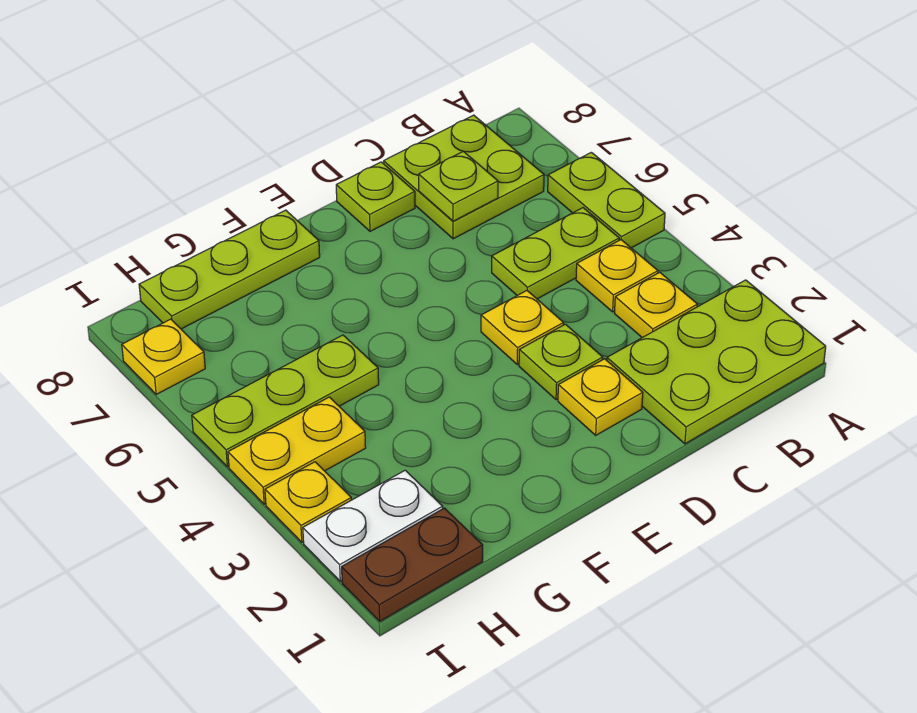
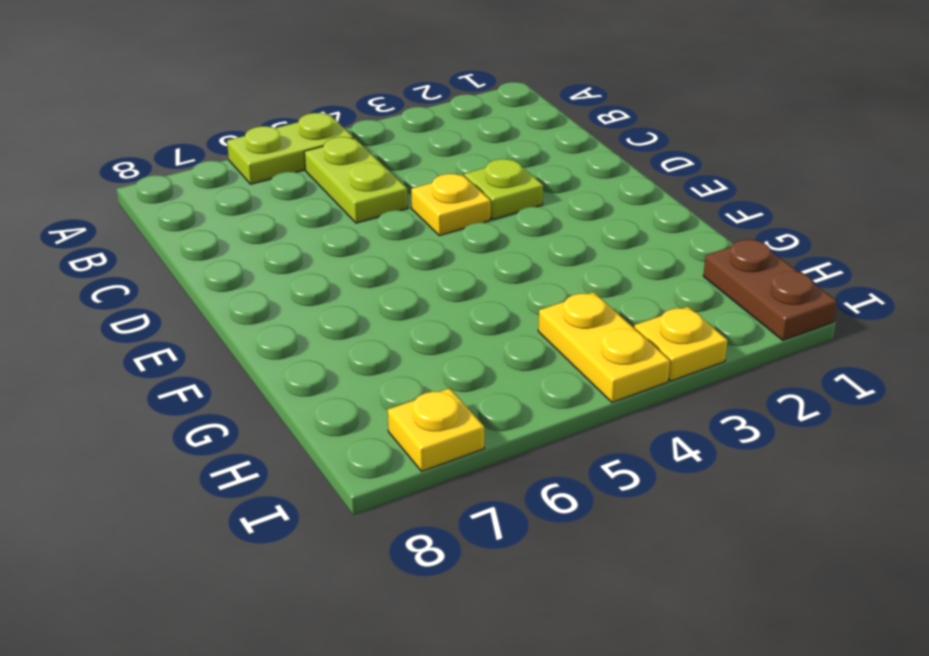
none -> lime plate A1:C2 level 1
none -> yellow plate B3 level 1
none -> yellow plate B4 level 1

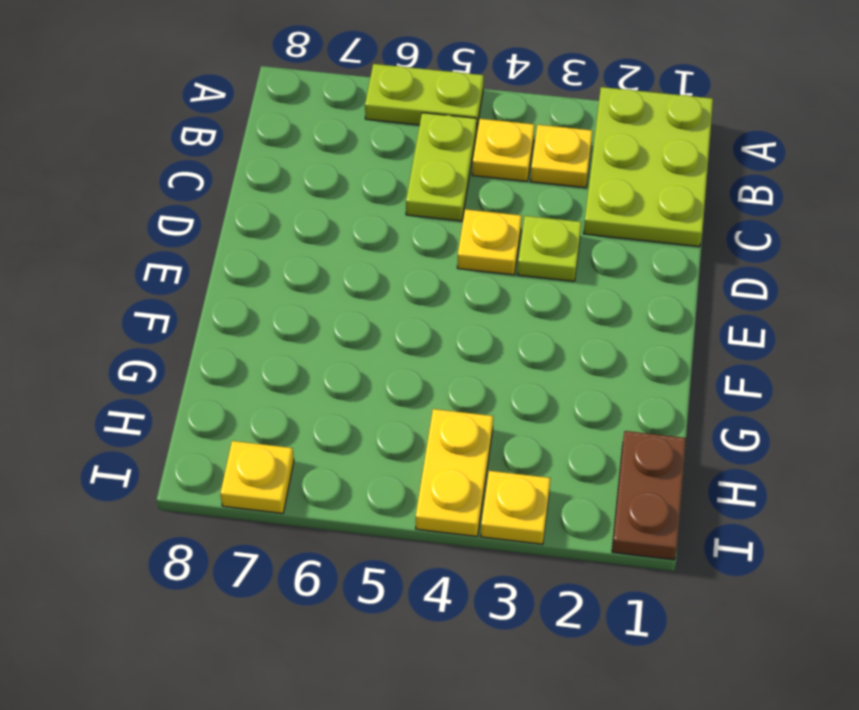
none -> lime plate B7:C8 level 1
none -> yellow plate D2 level 1
none -> lime plate D8 level 1

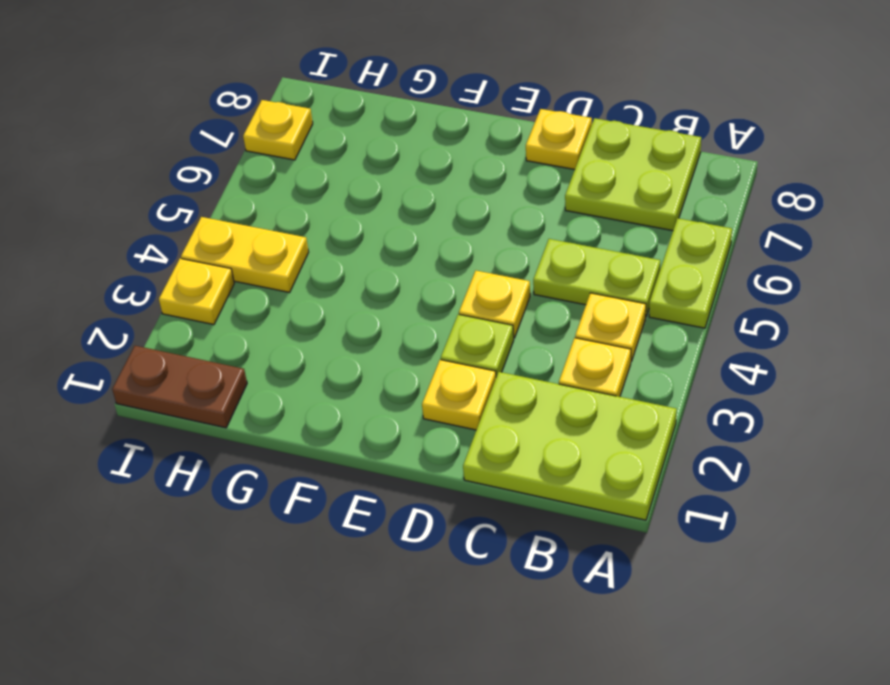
yellow plate D8 level 1 -> lime plate D8 level 1
none -> lime plate F8:H8 level 1
none -> lime plate G5:I5 level 1
none -> white plate H2:I2 level 1

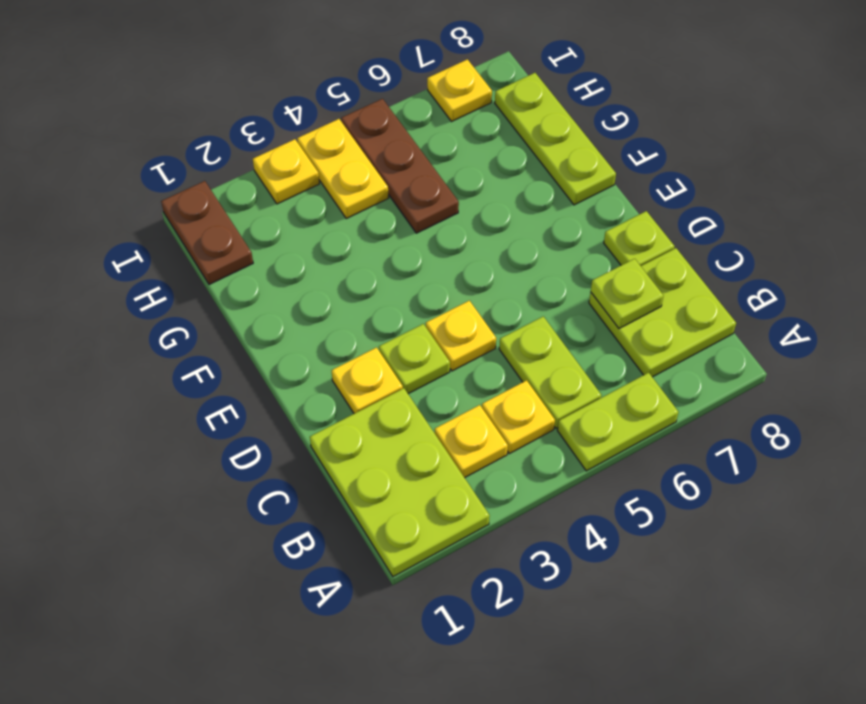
brown plate G5:I5 level 1 -> lime plate G5:I5 level 1
none -> white plate H2:I2 level 1

